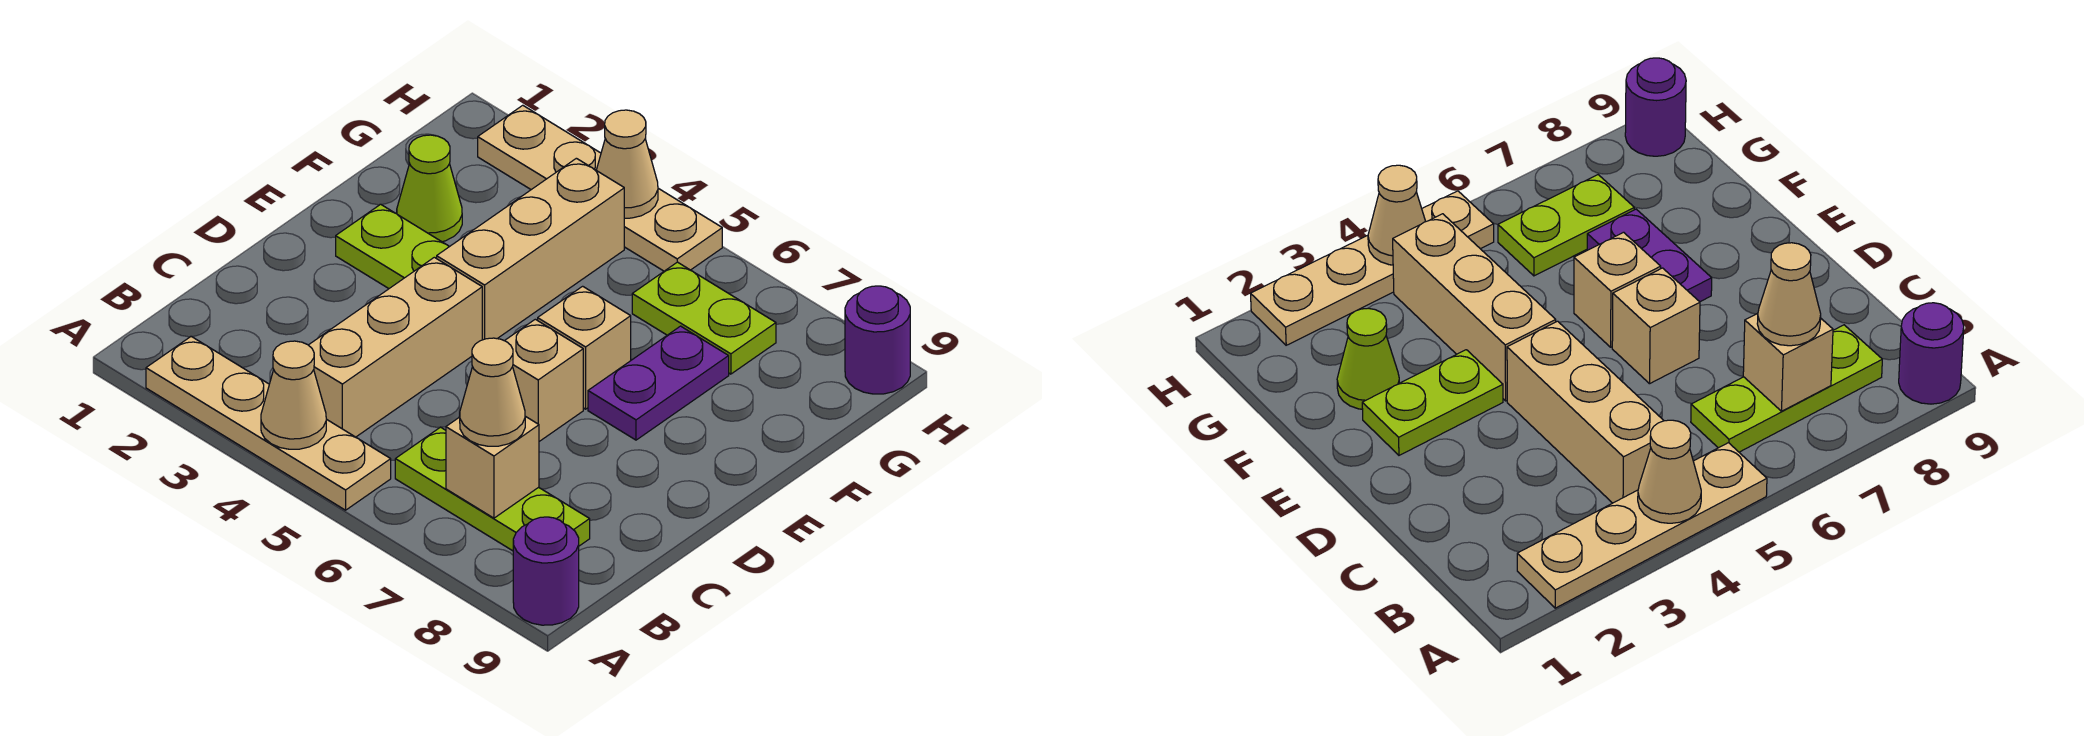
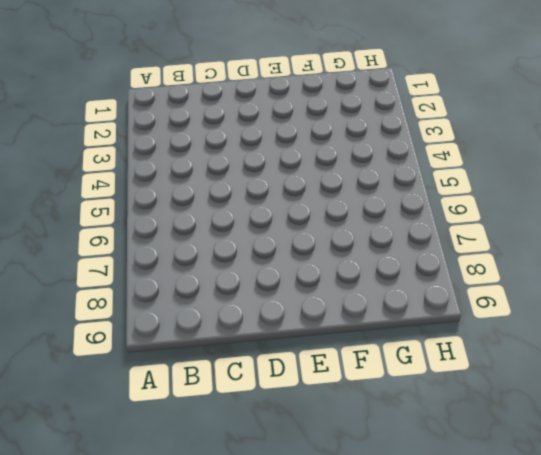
none -> tan plate A2:A5 level 1
none -> purple round brick A9 level 1
none -> tan brick B4:D4 level 1

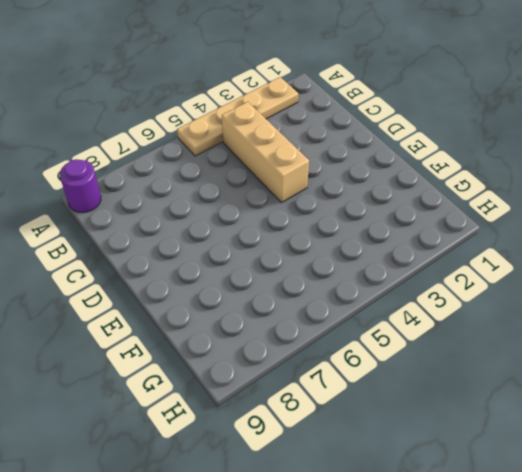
none -> lime plate B6:B8 level 1
none -> tan brick D6 level 1
none -> lime plate E2:E3 level 1

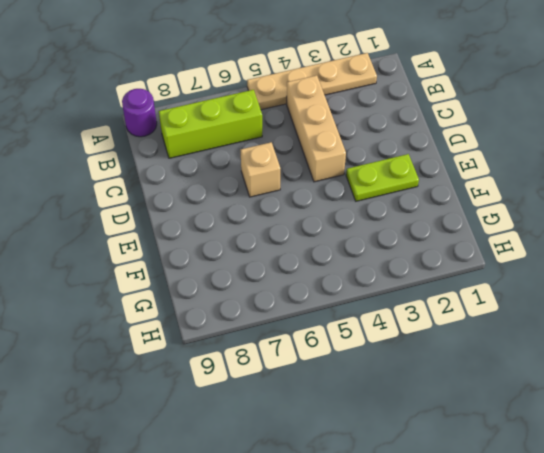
lime brick B6:B8 level 1 -> lime plate B6:B8 level 1
none -> tan brick E4:G4 level 1
none -> tan brick E6 level 1
none -> purple plate E7:F7 level 1

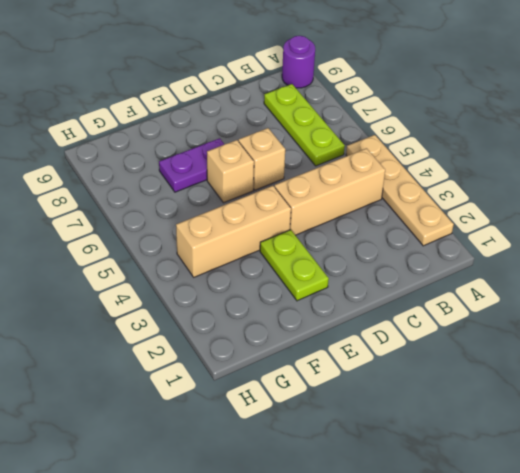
none -> lime cone F2 level 1
none -> lime plate G6:G7 level 1
none -> tan plate H2:H5 level 1

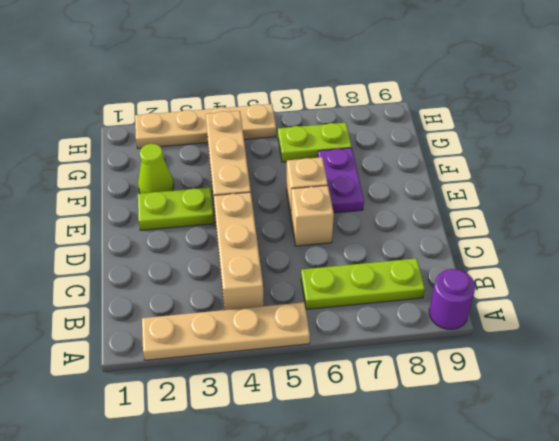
none -> purple round brick H9 level 1
none -> tan cone A4 level 2
none -> tan brick B7 level 2

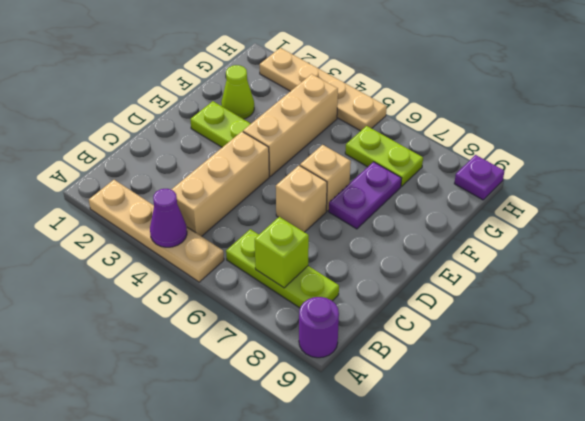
purple cone A4 level 2 -> tan cone A4 level 2
lime brick B7 level 2 -> tan brick B7 level 2
purple plate H9 level 1 -> purple round brick H9 level 1
none -> tan cone H4 level 2
none -> tan cone B7 level 3

